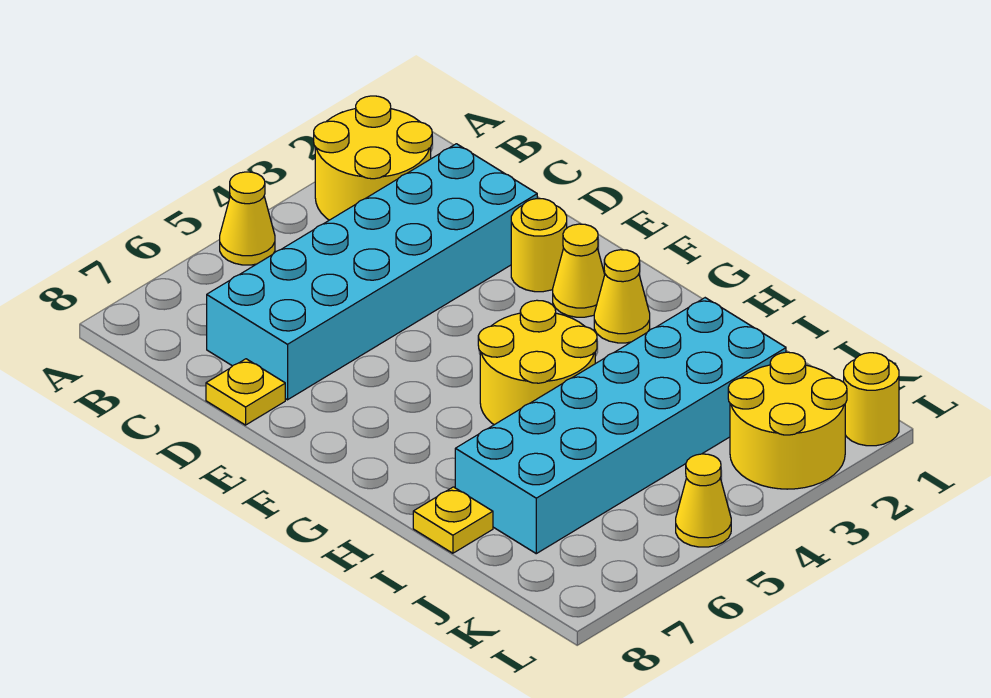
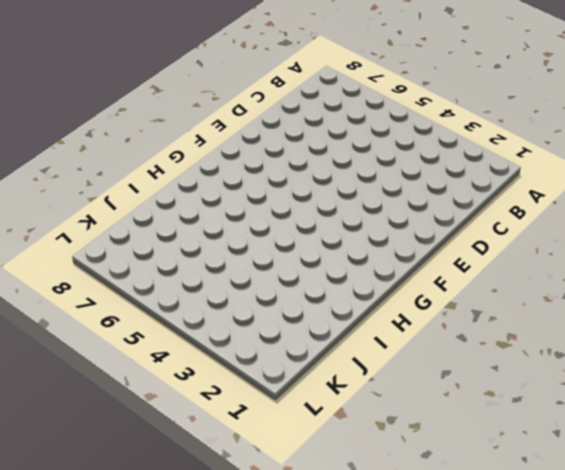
none -> yellow round brick A2:B3 level 1
none -> yellow cone A5 level 1
none -> cyan brick C2:D7 level 1

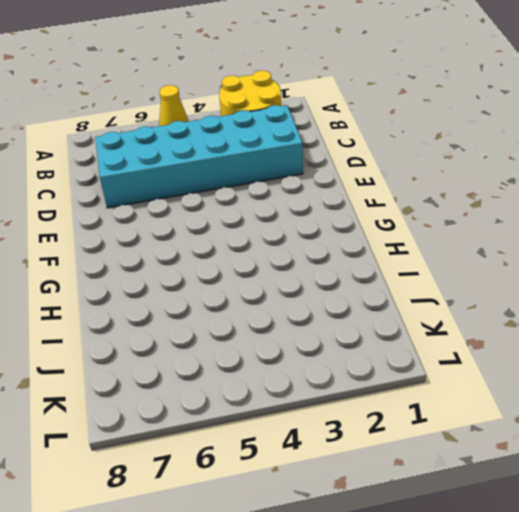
none -> yellow plate D8 level 1
none -> yellow round brick E2 level 1
none -> yellow cone F2 level 1

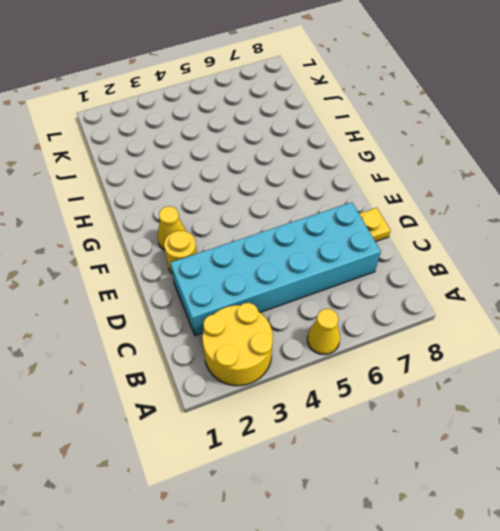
none -> yellow cone G2 level 1
none -> yellow round brick G4:H5 level 1
none -> cyan brick I2:J7 level 1

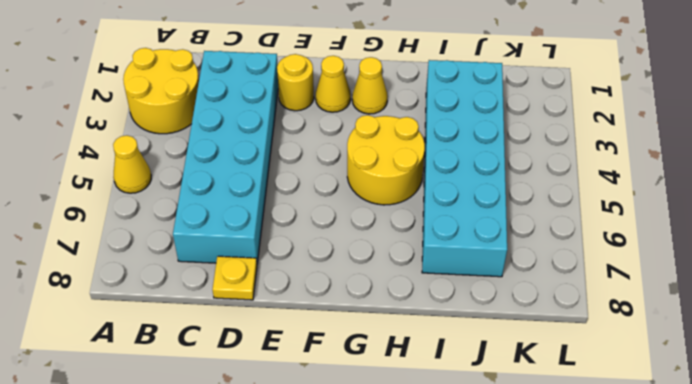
none -> yellow plate I8 level 1
none -> yellow round brick K2:L3 level 1
none -> yellow round brick L1 level 1

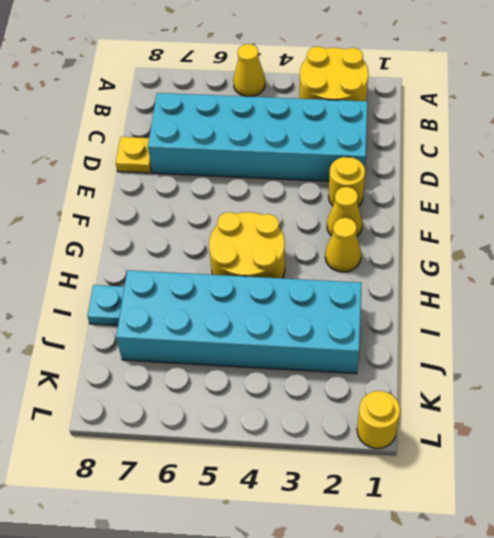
cyan plate I8 level 1 -> yellow plate I8 level 1
none -> yellow round brick K2:L3 level 1
none -> yellow cone L5 level 1

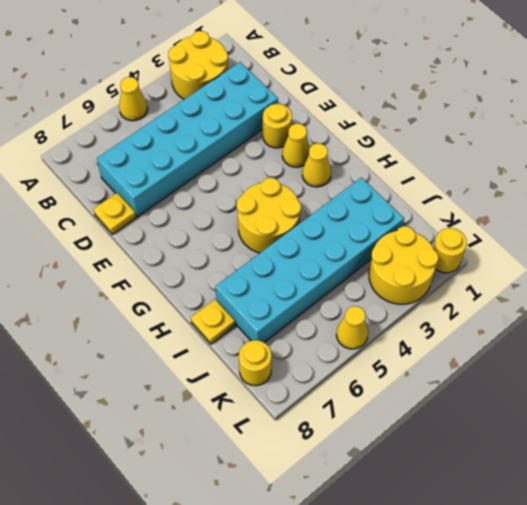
yellow round brick K8 level 1 -> none

